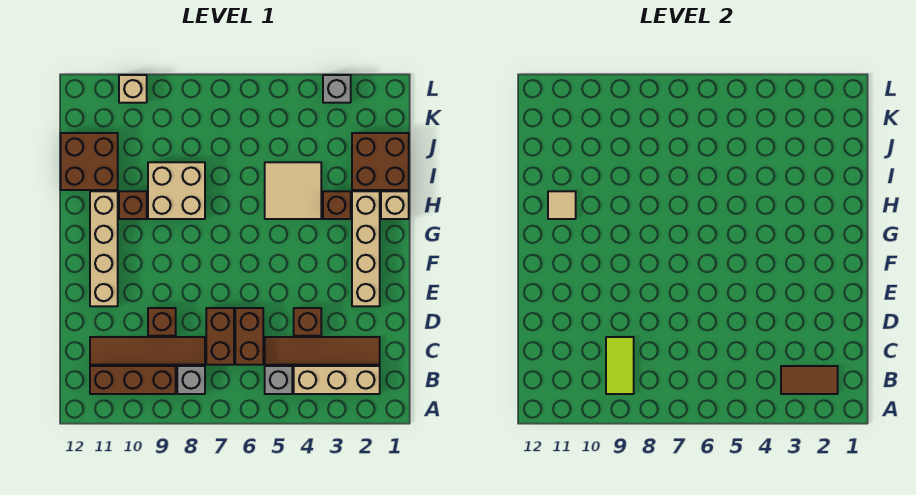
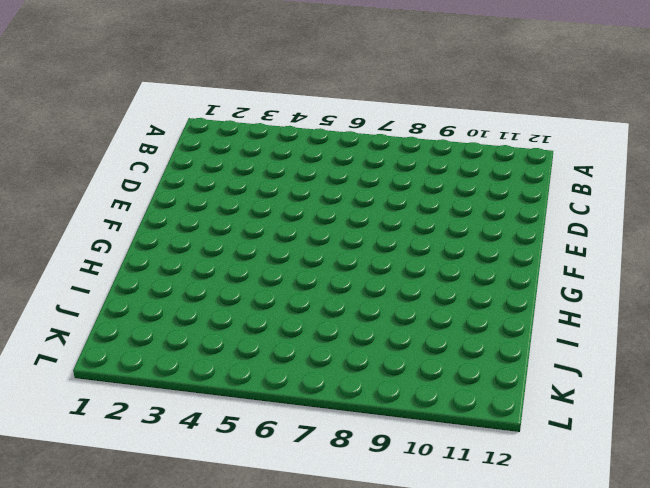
none -> tan brick B2:B4 level 1
none -> grey brick B5 level 1
none -> grey brick B8 level 1

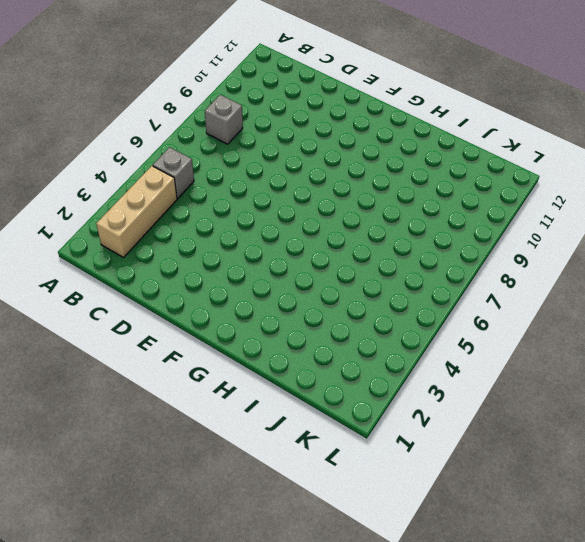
none -> brown brick B9:B11 level 1
none -> brown tile C2:C5 level 1
none -> brown brick C6:D6 level 1

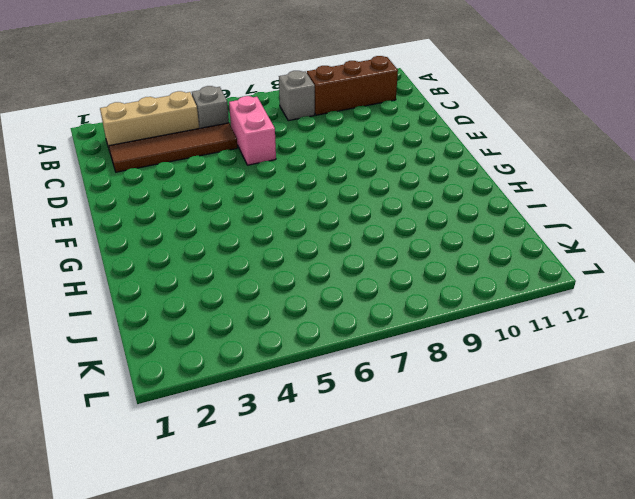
pink brick C6:D6 level 1 -> brown brick C6:D6 level 1
none -> brown brick C7:D7 level 1
none -> brown tile C8:C11 level 1
none -> brown brick D4 level 1

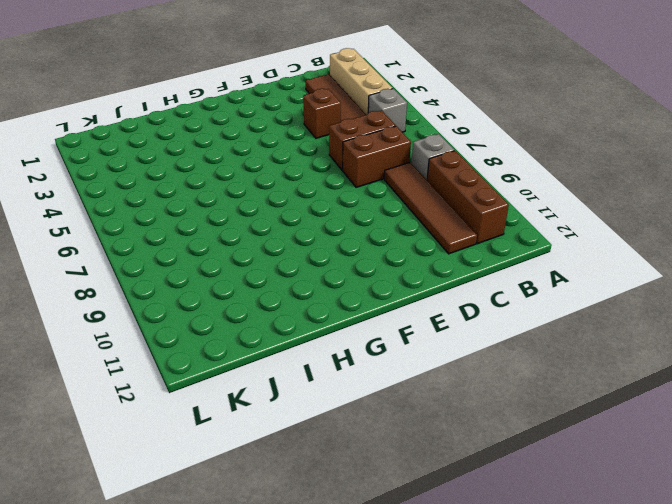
none -> brown brick D9 level 1
none -> tan brick E2:H2 level 1
none -> tan brick E11:H11 level 1

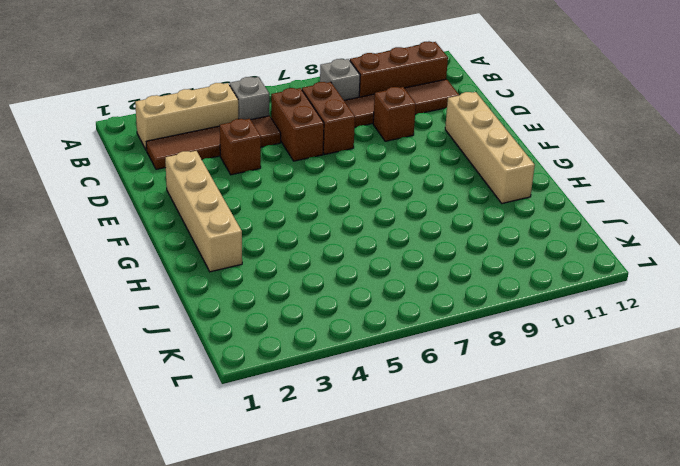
none -> tan brick H1 level 1
none -> brown brick H3 level 1
none -> tan tile H4:I5 level 1

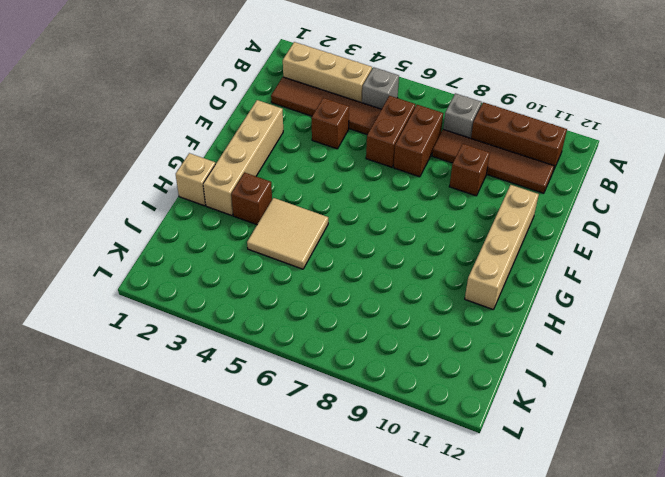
none -> tan brick H8:I9 level 1
none -> brown brick H10 level 1
none -> brown brick I1:J2 level 1

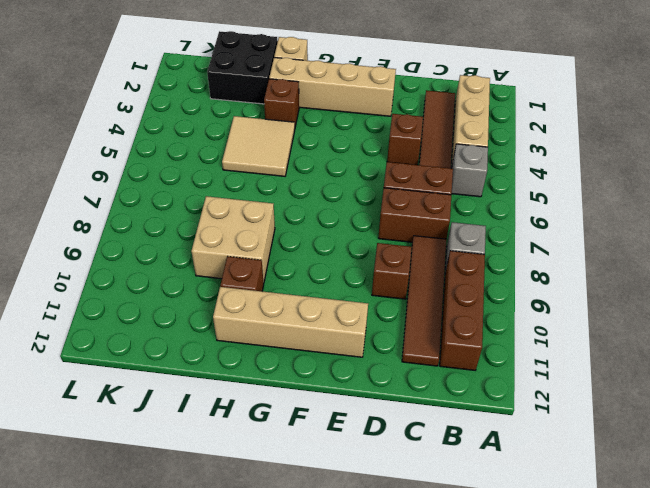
black brick I1:J2 level 1 -> brown brick I1:J2 level 1
none -> brown brick I11:J12 level 1
none -> grey brick L3 level 1
none -> tan brick L10 level 1

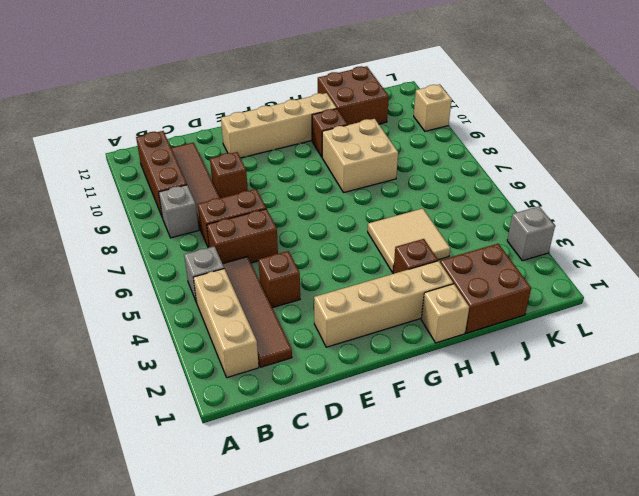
none -> brown tile B2:B3 level 2
none -> lime tile B9:C9 level 2
none -> tan tile H11 level 2

